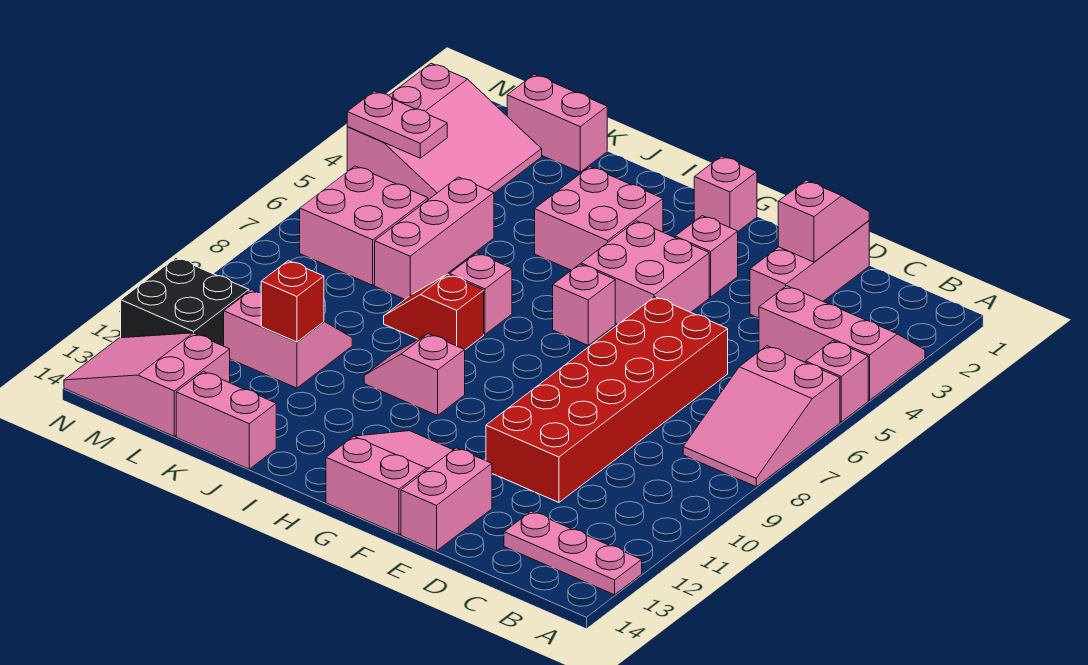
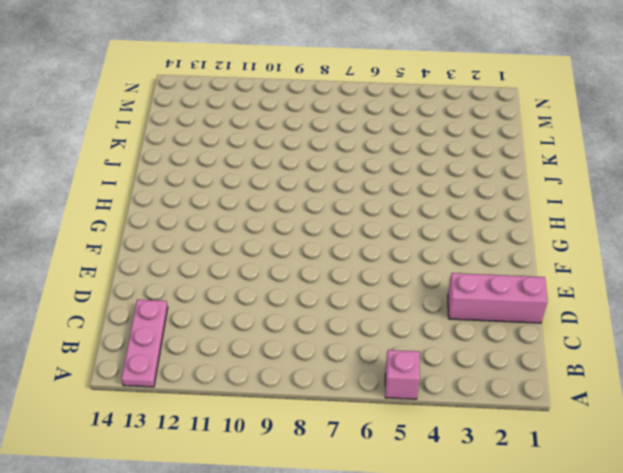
none -> pink slope A3:C4 level 1 top 4
none -> pink slope A6:B8 level 1 top 6
none -> red brick D6:E11 level 1

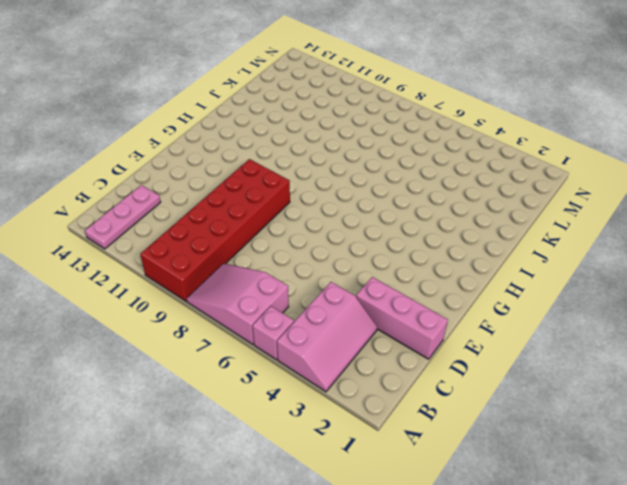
red brick A9:F10 level 1 -> red brick D6:E11 level 1
none -> pink brick E13:E14 level 1
none -> pink brick F3 level 1
none -> pink brick F4:G5 level 1

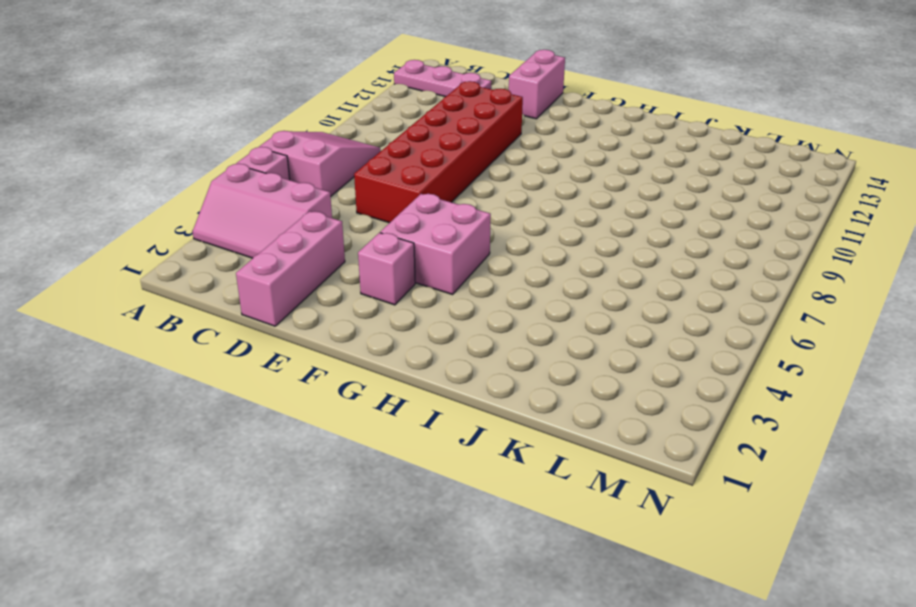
none -> pink slope F12:G14 level 1 top 14
none -> pink brick G1 level 1
none -> pink brick G6 level 1

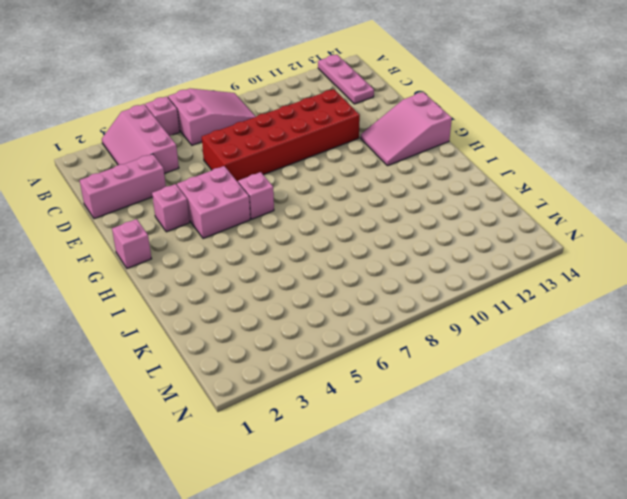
none -> pink brick E13:E14 level 1
none -> pink brick H3:I4 level 1
none -> pink slope H10:I10 level 1 top H

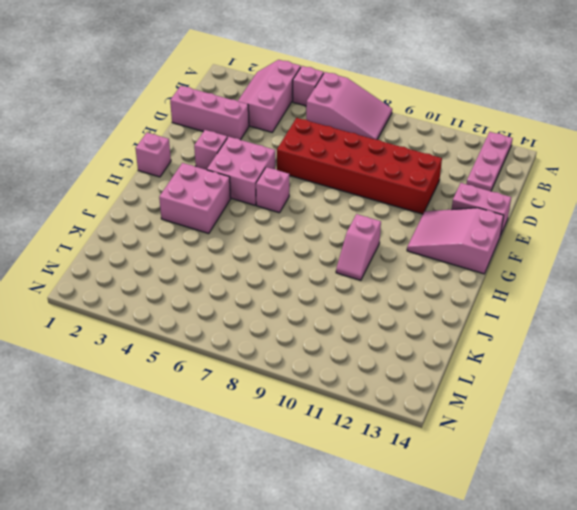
none -> pink brick I7 level 1
none -> red slope I8:J8 level 1 top I
none -> pink brick J14:K14 level 1

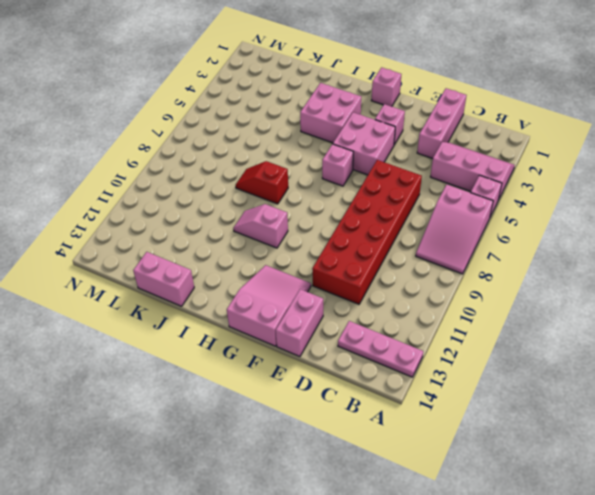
none -> pink brick I7 level 1
none -> pink brick K1:L1 level 1
none -> pink brick K5:K7 level 1

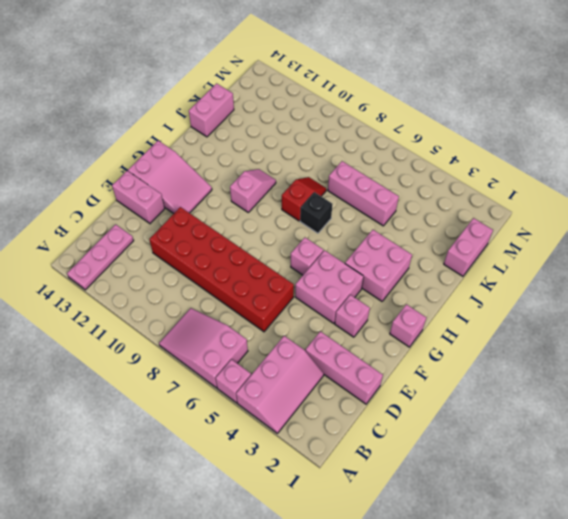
black brick I7 level 1 -> pink brick I7 level 1
none -> pink slope K10:L11 level 1 top 11
none -> pink slope L2:N4 level 1 top N
none -> pink brick L6:M7 level 1

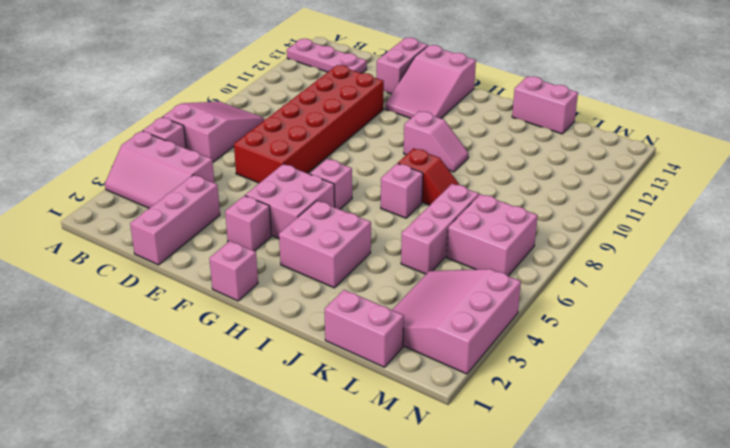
none -> pink slope K10:L11 level 1 top 11
none -> pink slope L13:N14 level 1 top L
none -> black brick M11:N12 level 1

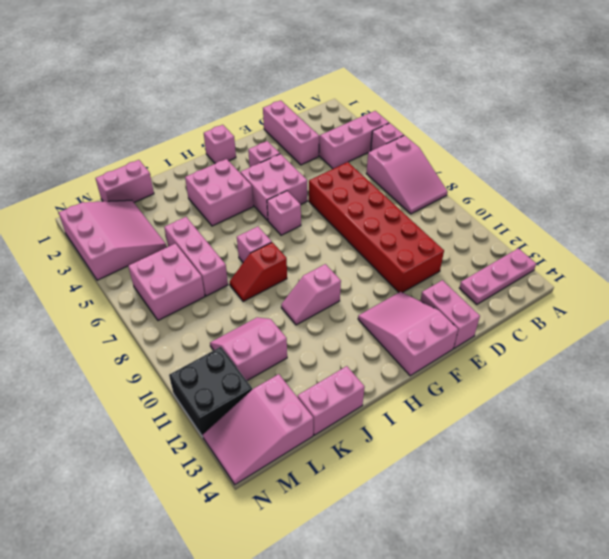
none -> pink slope D1:D2 level 2 top 2
none -> red brick K11 level 2
none -> pink plate M4:N4 level 2

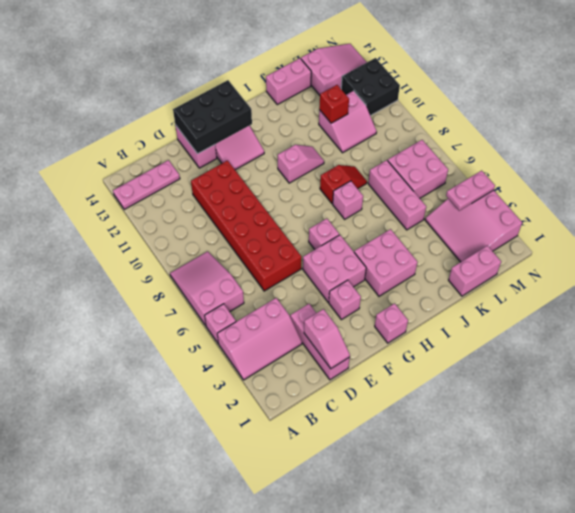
black brick E13:G14 level 2 -> none

